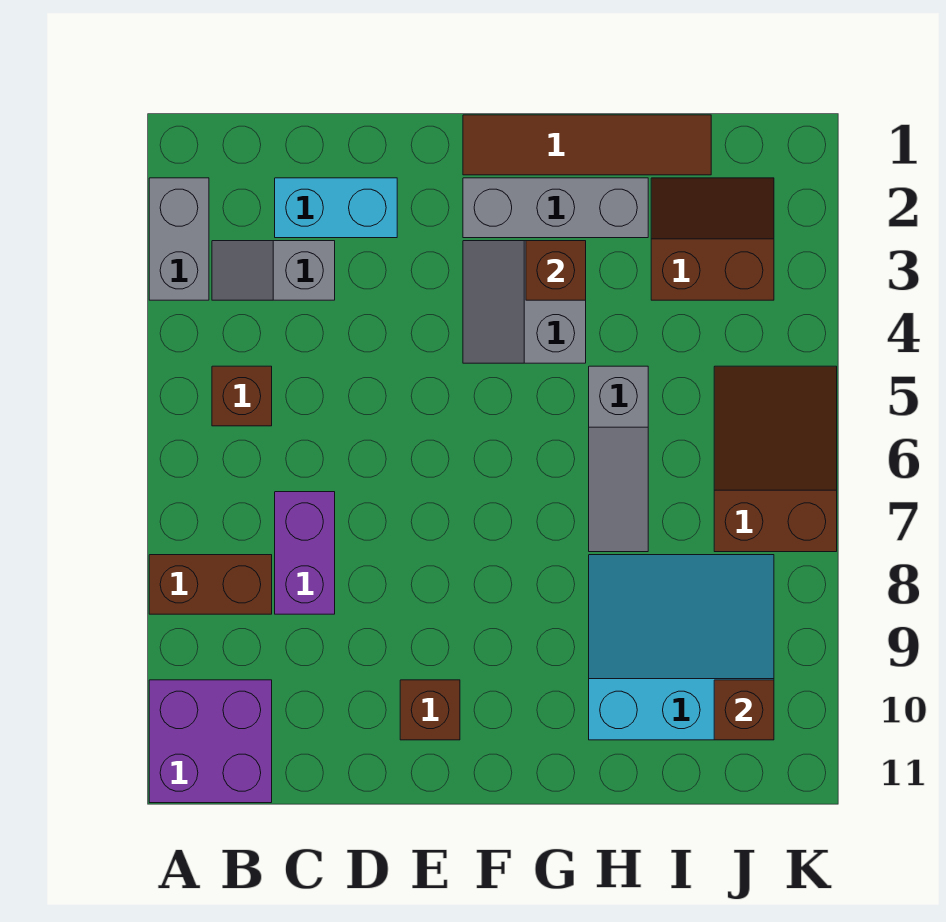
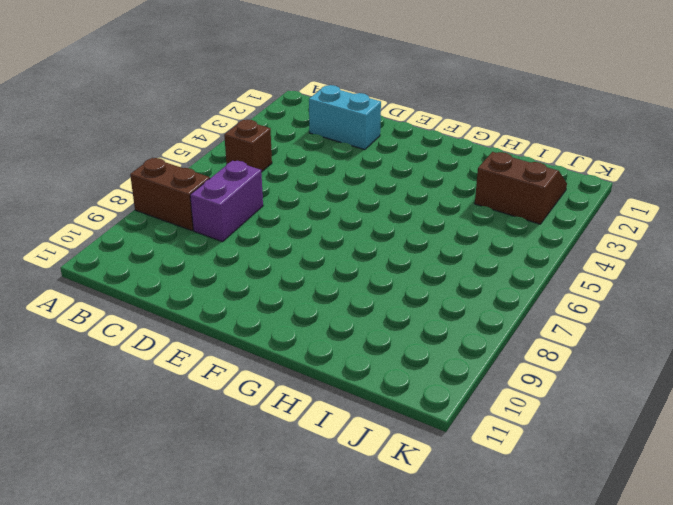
none -> grey brick A2:A3 level 1
none -> purple brick A10:B11 level 1
none -> grey slope B3:C3 level 1 top C

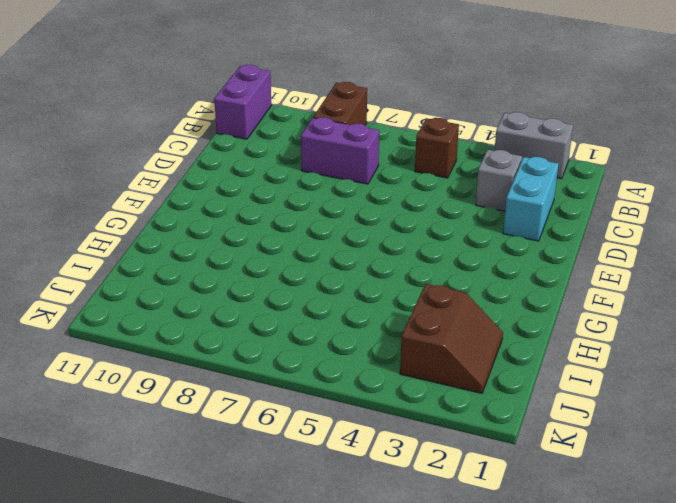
purple brick A11:B11 level 1 -> purple brick A10:B11 level 1
none -> brown brick E10 level 1
none -> brown tile F1:I1 level 1
none -> grey brick F2:H2 level 1

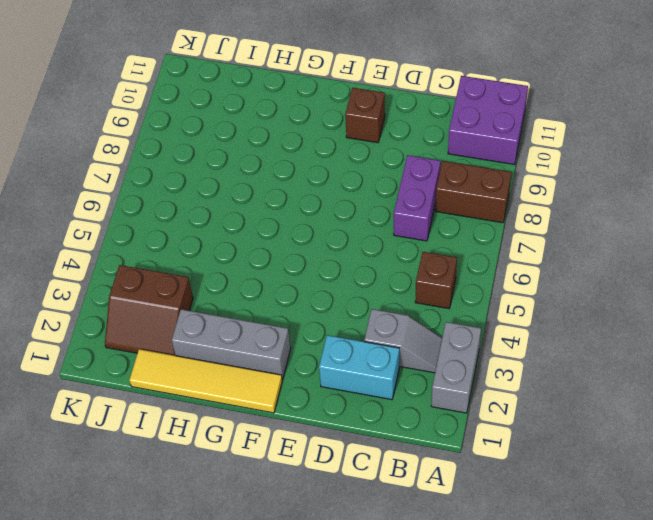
yellow tile F1:I1 level 1 -> brown tile F1:I1 level 1
none -> grey slope F3:G4 level 1 top G
none -> grey slope H5:H7 level 1 top 5
none -> cyan slope H8:J10 level 1 top 10

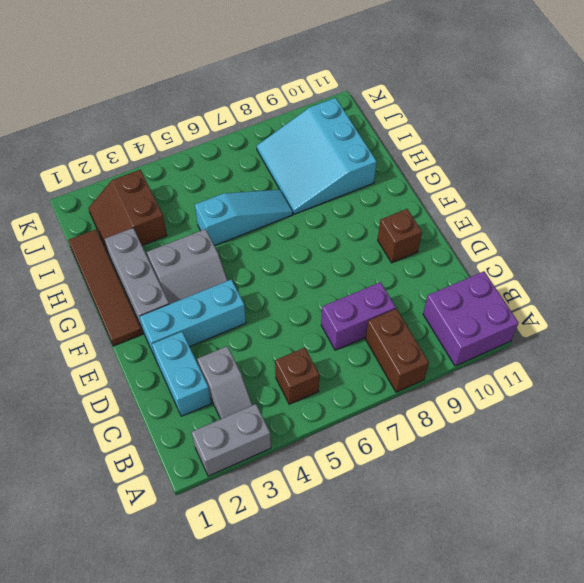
cyan brick E2:E4 level 1 -> none
cyan slope H5:H7 level 1 top 5 -> grey slope H5:H7 level 1 top 5
none -> brown slope J5:K7 level 1 top 7
none -> brown brick G3 level 2
none -> brown brick J10 level 2

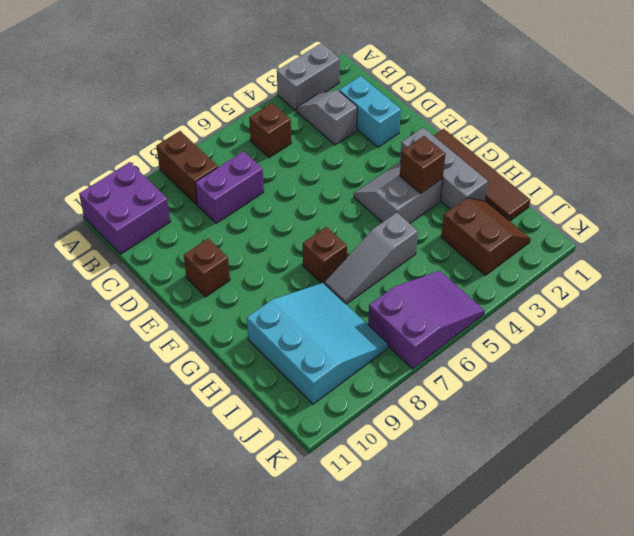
brown brick G7 level 1 -> brown brick J10 level 2
purple slope J5:K7 level 1 top 7 -> brown slope J5:K7 level 1 top 7

